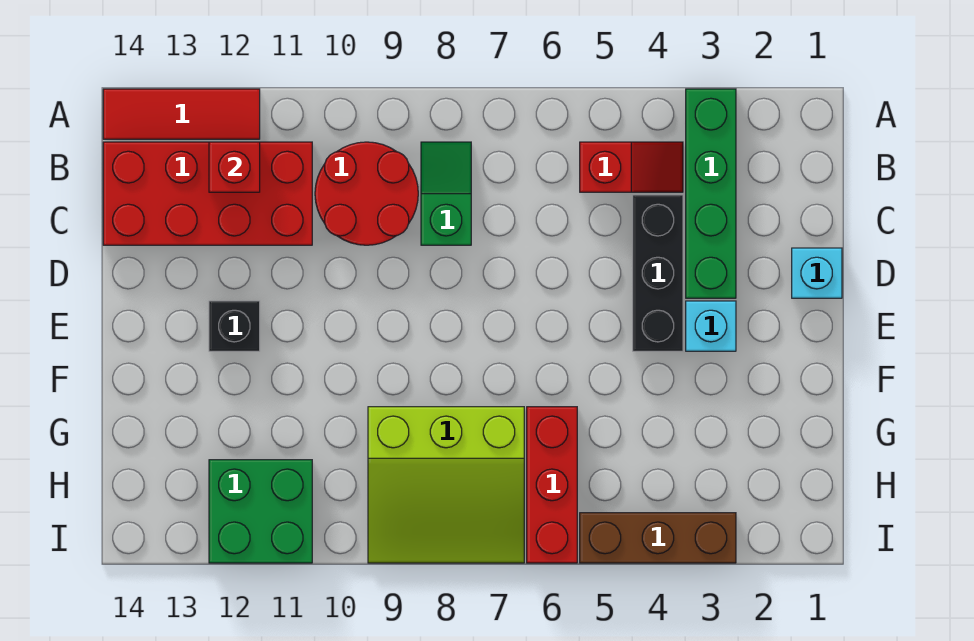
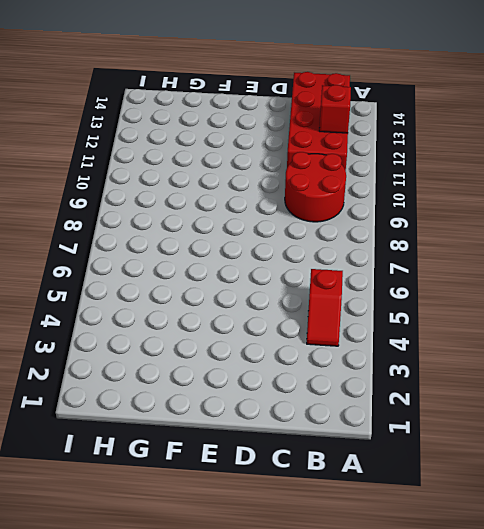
none -> green brick A3:D3 level 1
none -> red tile A12:A14 level 1
none -> green slope B8:C8 level 1 top C

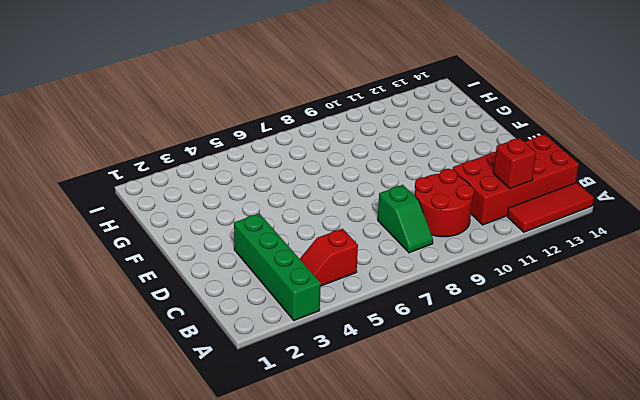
none -> black brick C4:E4 level 1
none -> cyan brick D1 level 1
none -> cyan brick E3 level 1

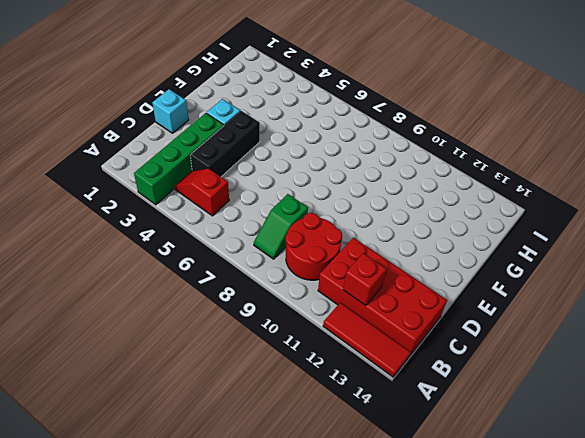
none -> black brick E12 level 1
none -> red brick G6:I6 level 1
none -> lime slope G7:I9 level 1 top G

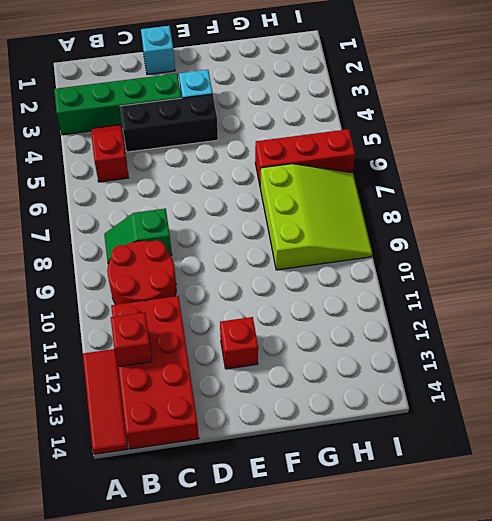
red brick E12 level 1 -> black brick E12 level 1
none -> green brick H11:I12 level 1
none -> brown brick I3:I5 level 1

